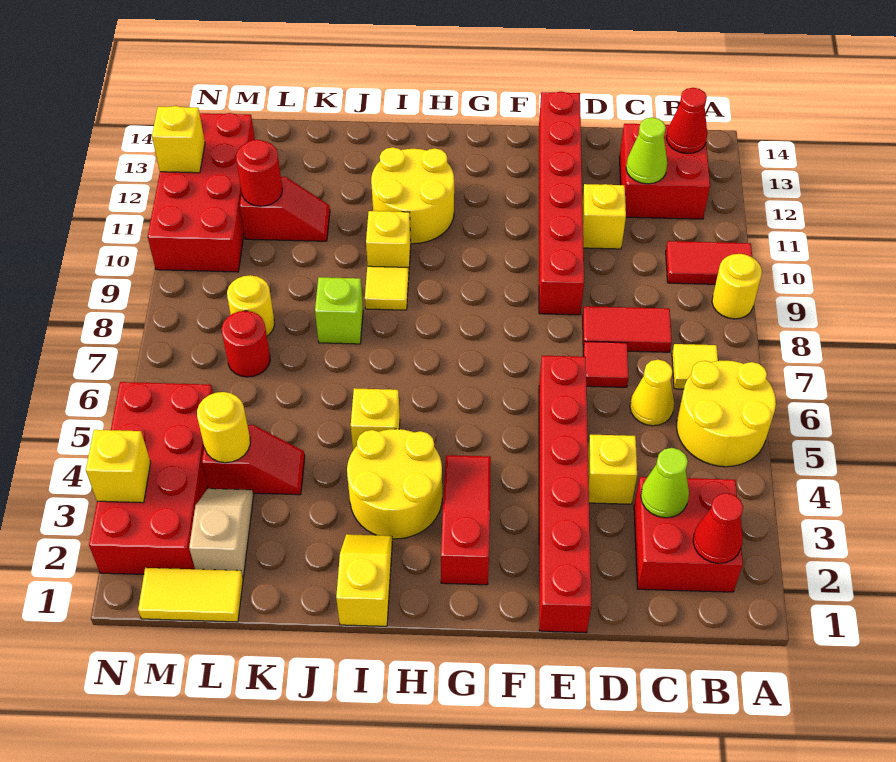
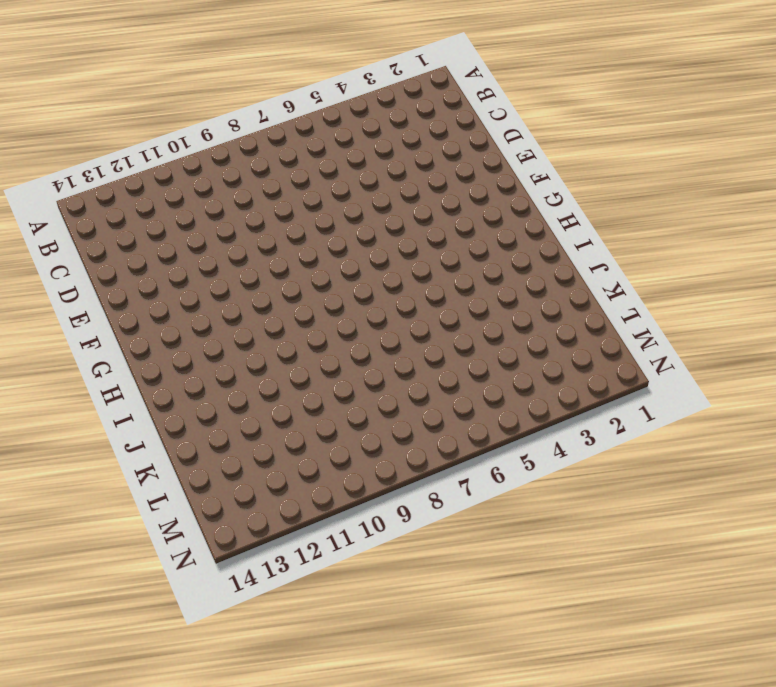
none -> yellow round brick A5:B6 level 1
none -> yellow round brick A9 level 1
none -> red tile A10:B10 level 1
none -> red brick B2:C3 level 1

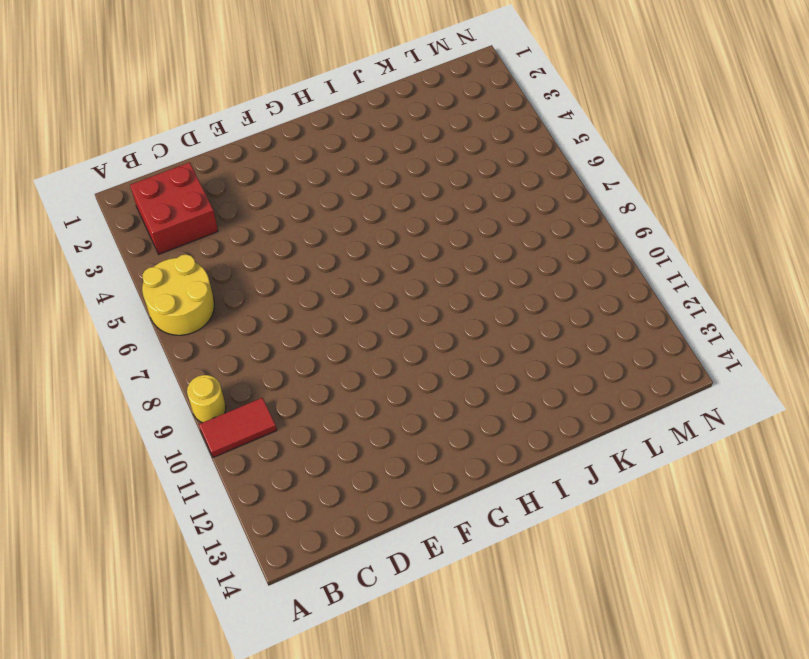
none -> yellow tile B7 level 1
none -> red brick B12:C13 level 1
none -> yellow cone C6 level 1
none -> red tile C8:D8 level 1

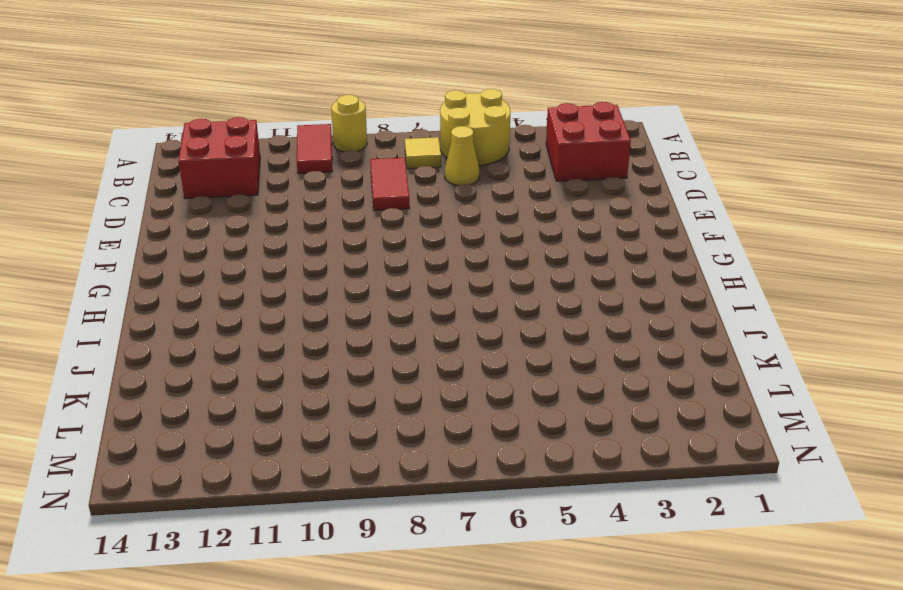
none -> yellow brick D4 level 1
none -> red tile D7 level 1
none -> yellow brick D11 level 1
none -> red brick E1:E6 level 1

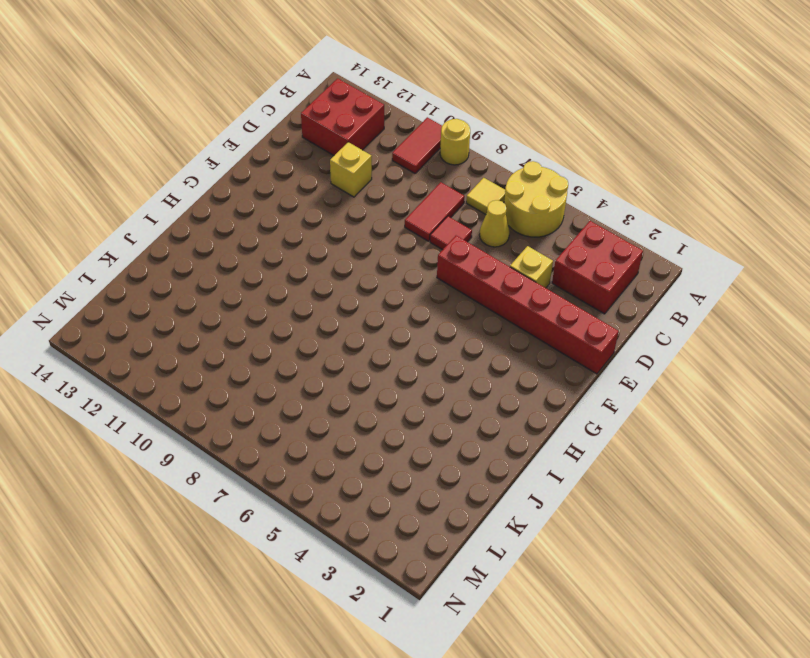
none -> red brick E9:E14 level 1
none -> red slope G2:G4 level 1 top 2
none -> yellow round brick H3:I4 level 1
none -> yellow round brick H11:I12 level 1

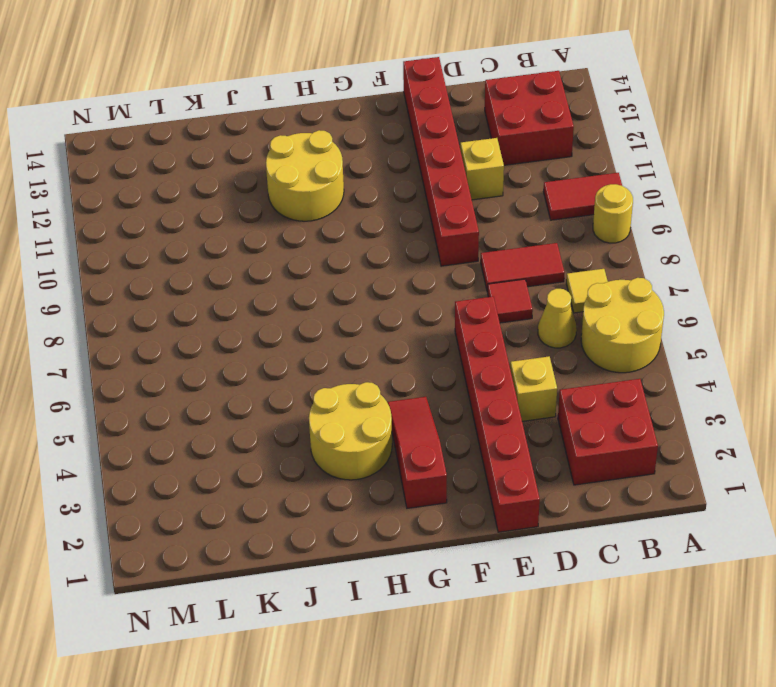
none -> yellow slope I1:I2 level 1 top 1
none -> yellow brick I5 level 1
none -> yellow tile I9 level 1
none -> yellow brick I10 level 1

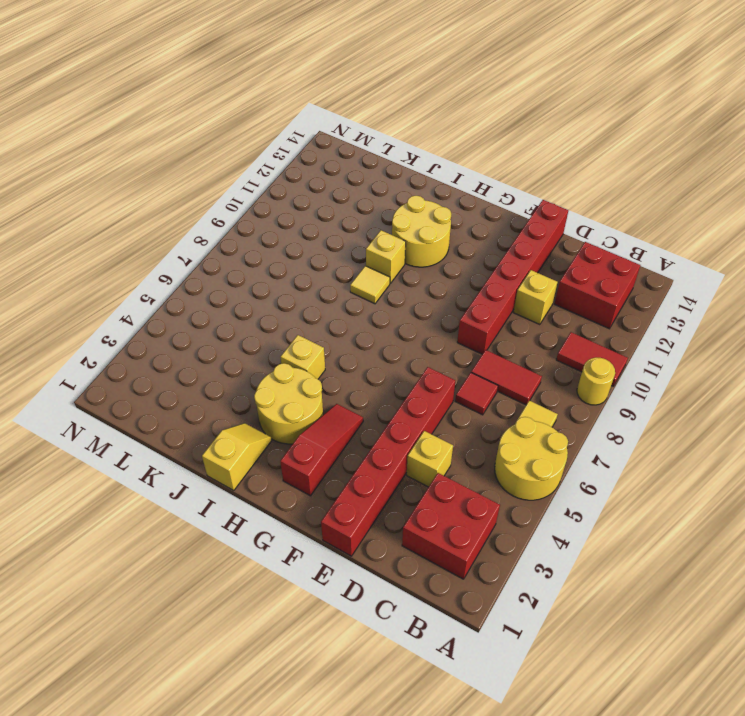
none -> yellow cone C6 level 1
none -> lime brick J8 level 1
none -> red slope K4:L4 level 1 top L
none -> red slope K11:L11 level 1 top L

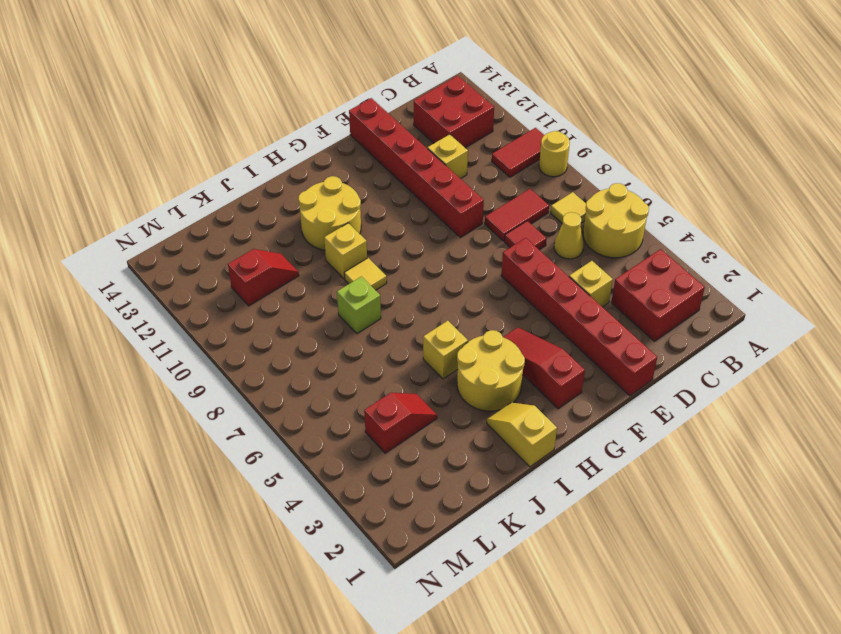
none -> yellow tile L1:M1 level 1
none -> tan slope L2:L3 level 1 top 2
none -> red round brick L7 level 1
none -> yellow round brick L8 level 1

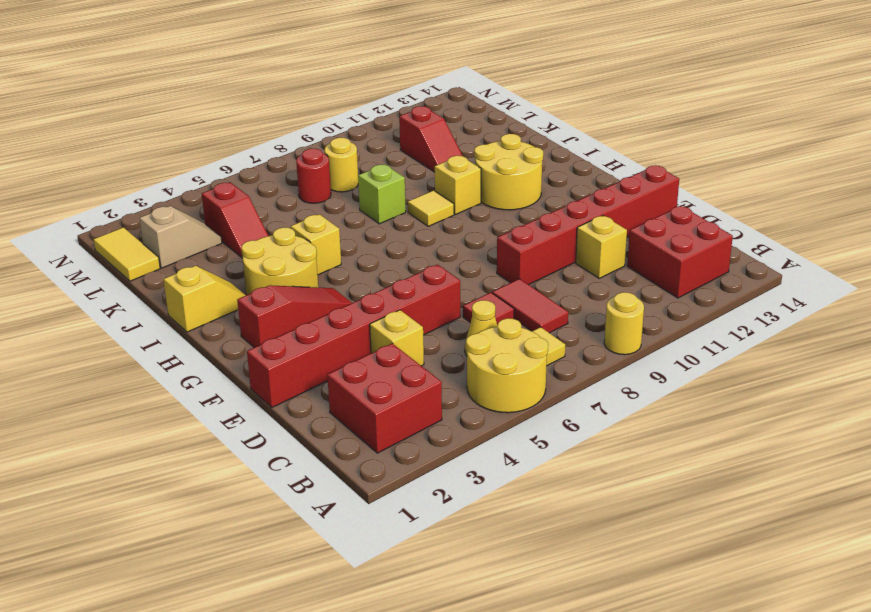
none -> red tile A10:B10 level 1
none -> red brick M2:N5 level 1
none -> red brick M10:N13 level 1
none -> red cone B2 level 2

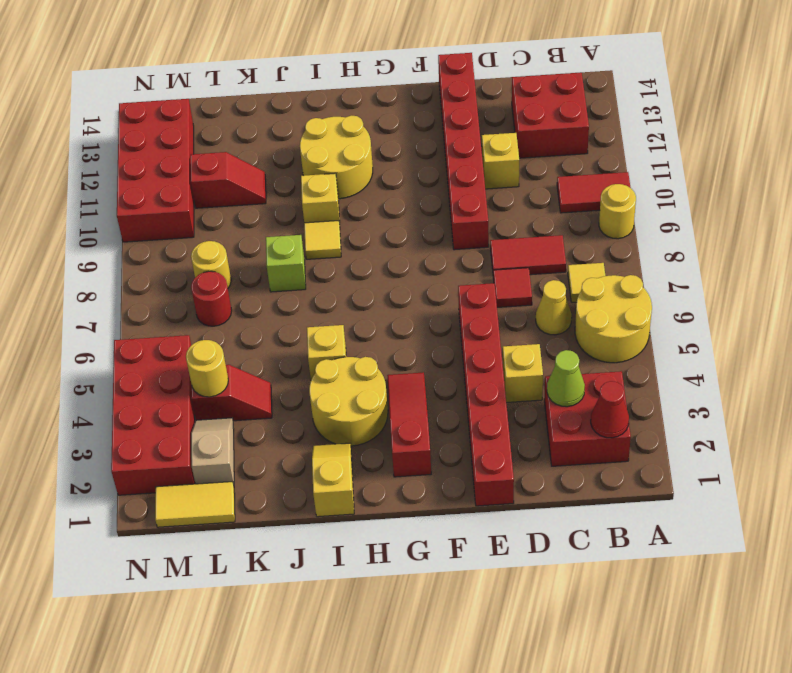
none -> red cone B13 level 2
none -> lime cone C12 level 2
none -> red round brick L11 level 2
none -> yellow brick N3 level 2

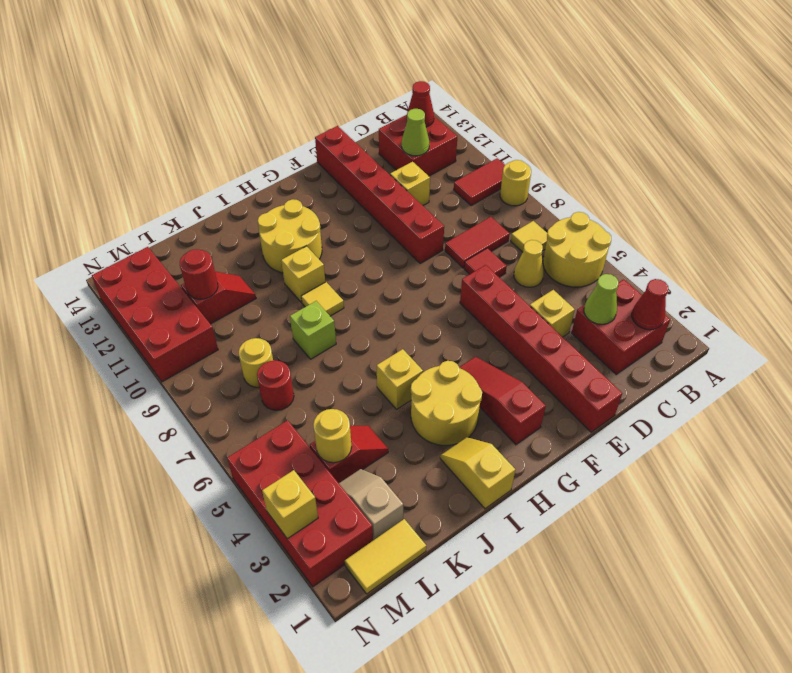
none -> yellow brick N12 level 2

